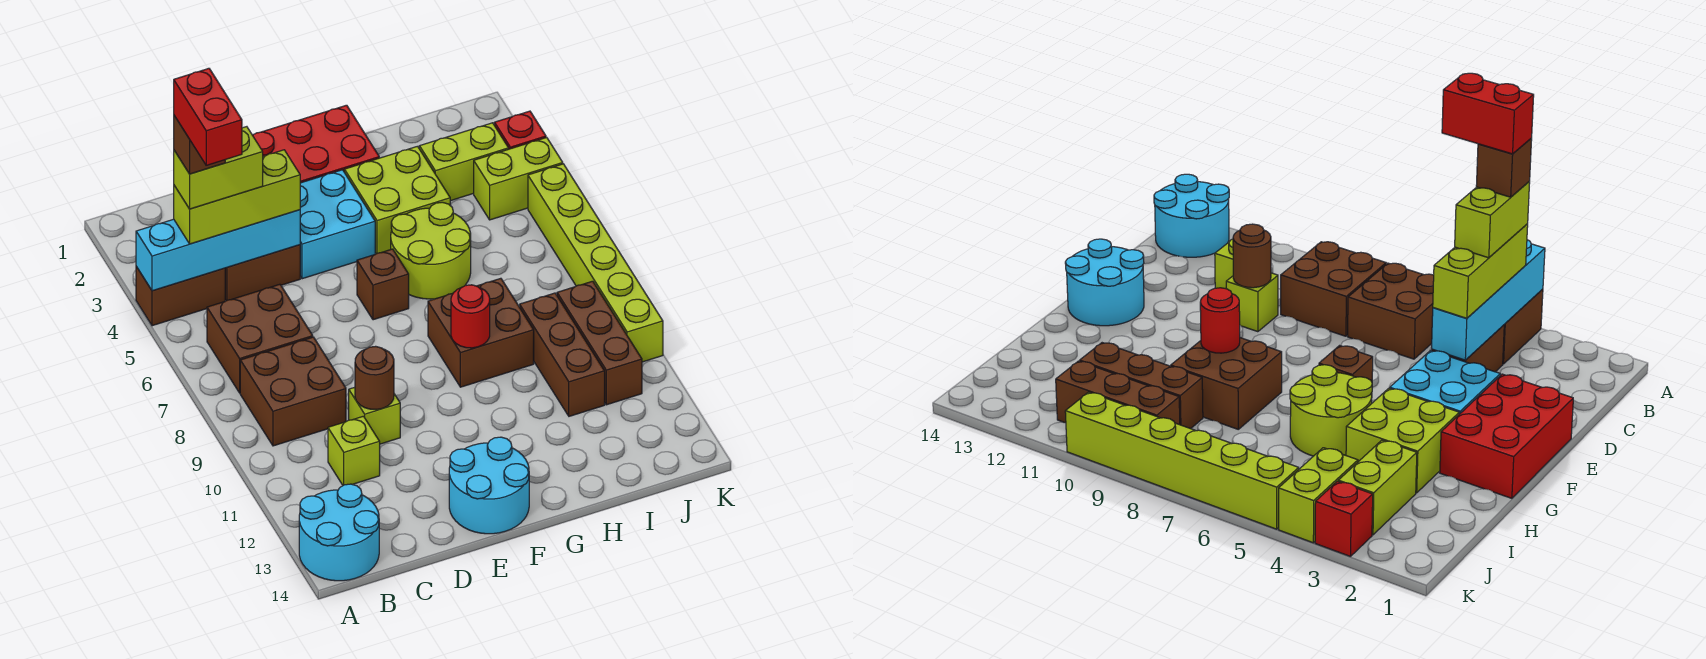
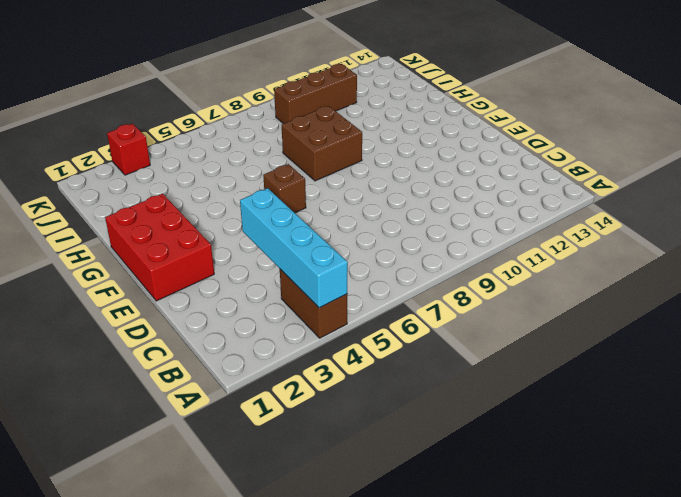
none -> cyan round brick A13:B14 level 1
none -> brown brick B6:C7 level 1
none -> brown brick B8:C9 level 1

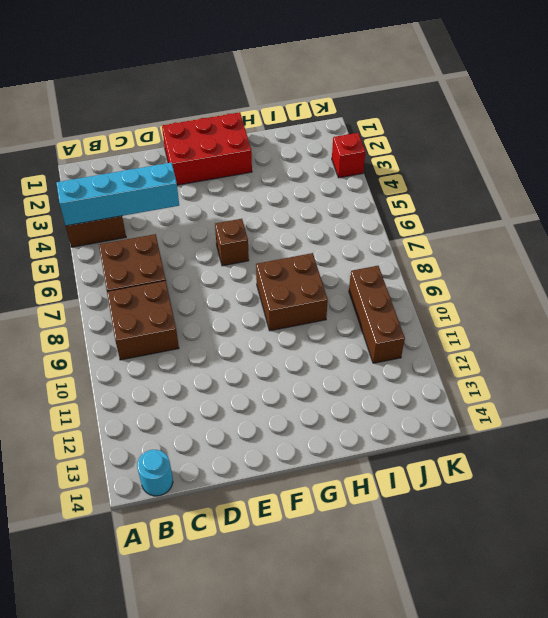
cyan round brick B14 level 1 -> cyan round brick A13:B14 level 1
none -> brown brick C4:D4 level 1
none -> lime brick C11 level 1
none -> lime brick D10 level 1

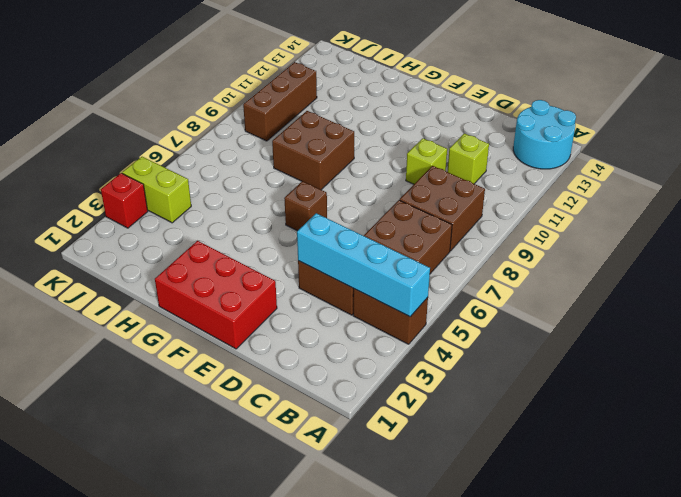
none -> cyan brick E3:F4 level 1
none -> cyan round brick E13:F14 level 1
none -> lime brick G3:H4 level 1

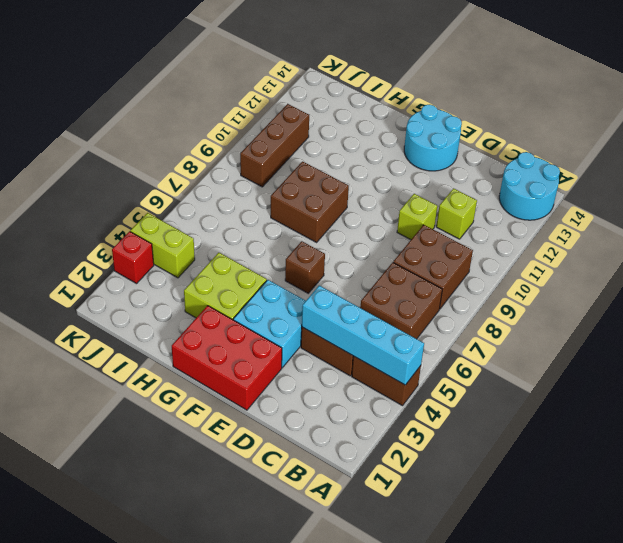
none -> lime round brick G5:H6 level 1
none -> lime brick I3:J3 level 1
none -> brown brick I9:I11 level 1

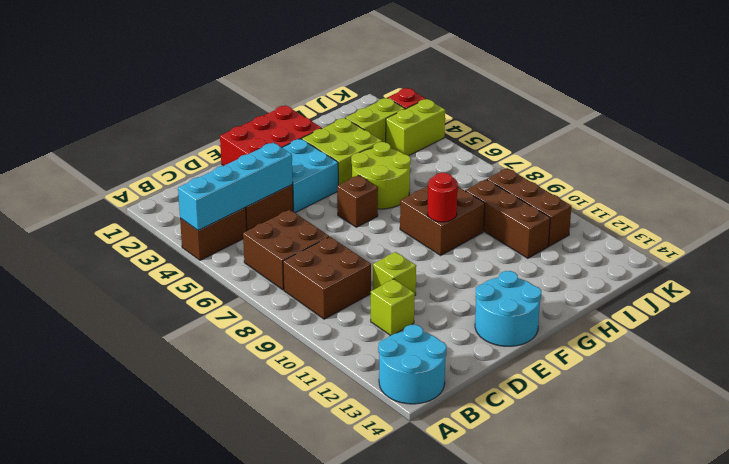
none -> lime brick K5:K10 level 1
none -> brown round brick D10 level 2
none -> lime brick B4:D4 level 3

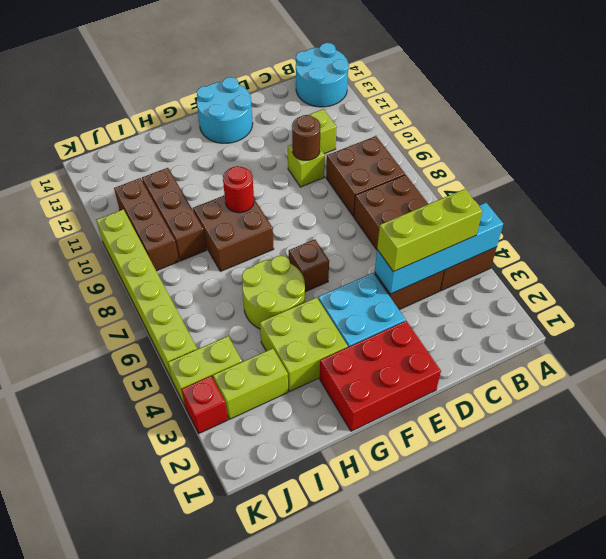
none -> lime brick B4:C4 level 4
none -> brown brick B4 level 5
none -> red brick B4:B5 level 6

